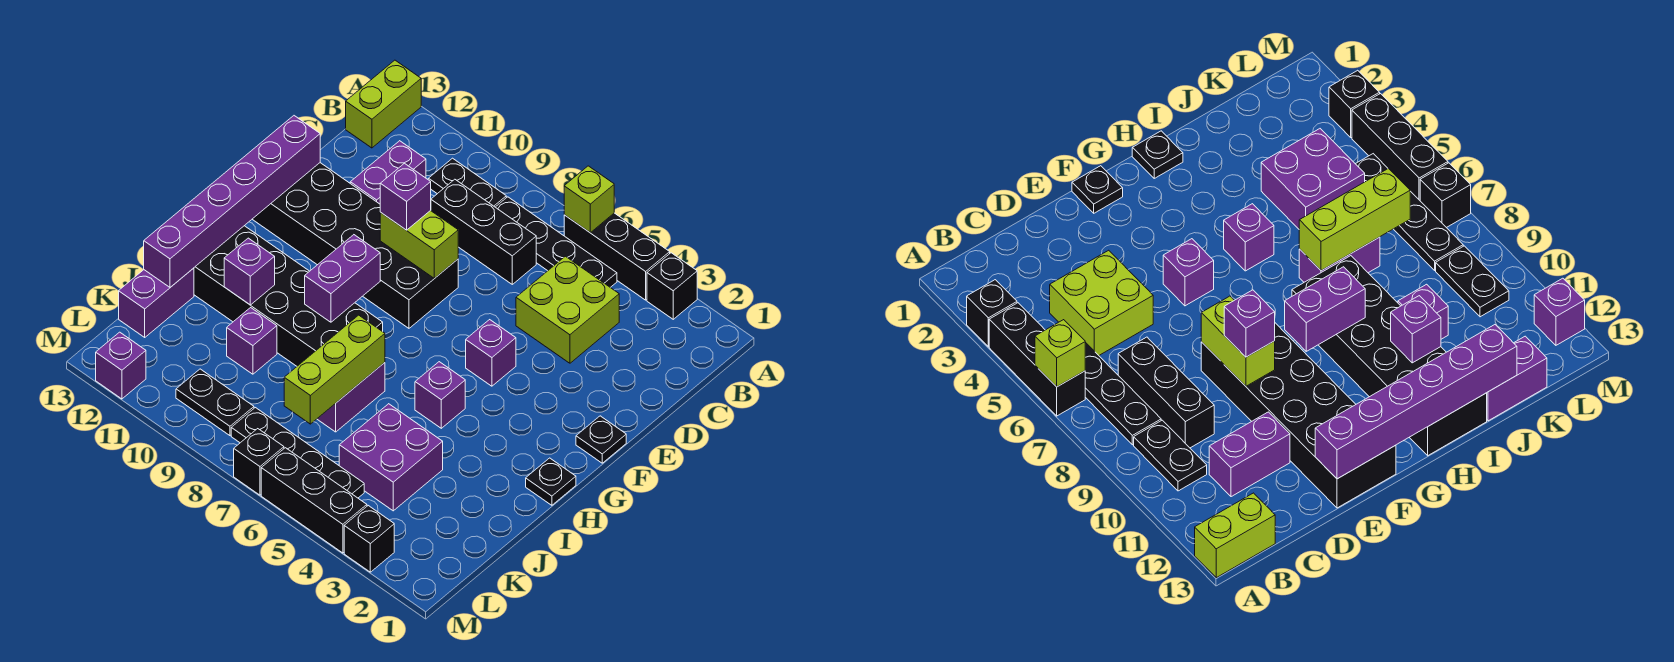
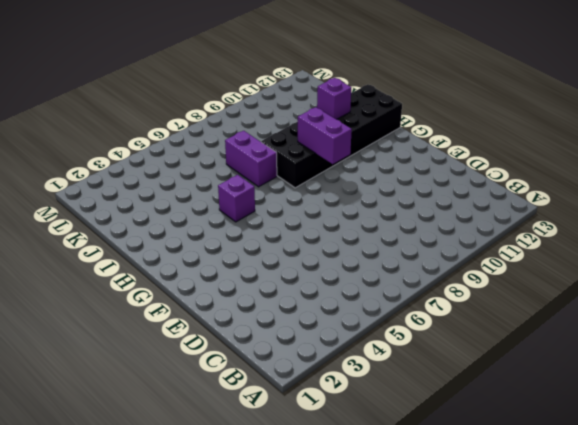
none -> black brick A3 level 1
none -> black brick A4:A6 level 1
none -> lime brick A13:B13 level 1
none -> black plate B5:B8 level 1

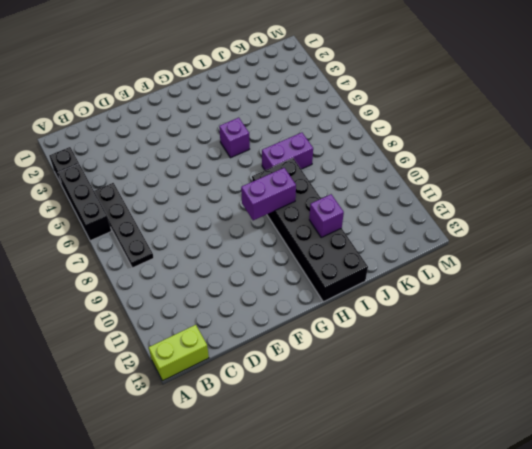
none -> black plate B9:B10 level 1
none -> lime brick C4:D5 level 1
none -> black brick C7:C9 level 1
none -> purple brick C11:D11 level 1

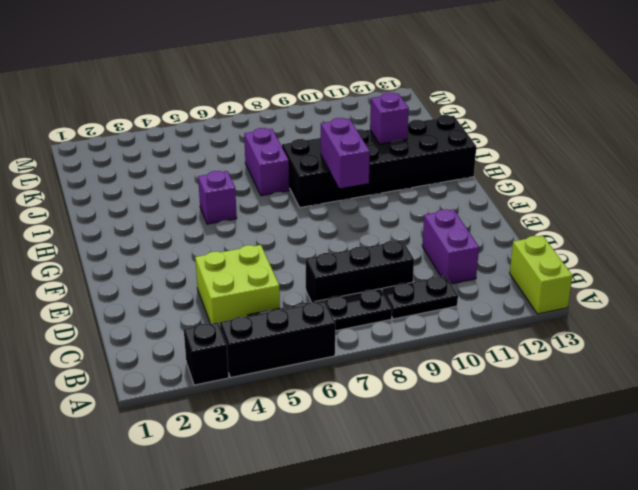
none -> black brick E8:F13 level 1
none -> black plate F1 level 1
none -> purple brick F5 level 1
none -> black plate H1 level 1

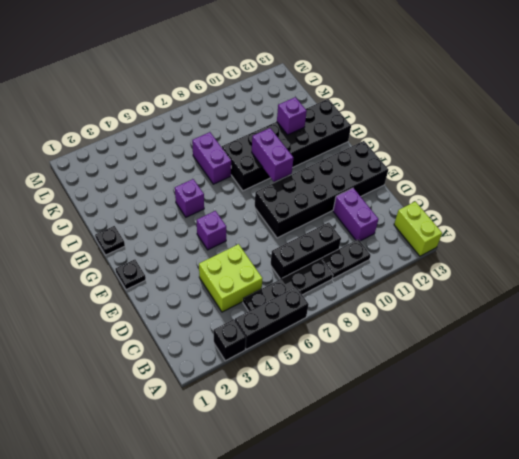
none -> purple brick J4:K5 level 1
none -> purple brick J10 level 1
none -> purple brick J13:K13 level 1
none -> black plate L5:L8 level 1

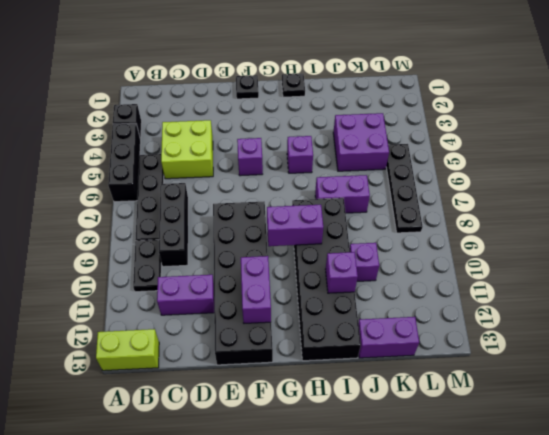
purple brick F11:F12 level 2 -> none
none -> black plate L9:L10 level 1
none -> black brick M3 level 1
none -> black brick M4:M6 level 1
none -> black brick M7 level 1

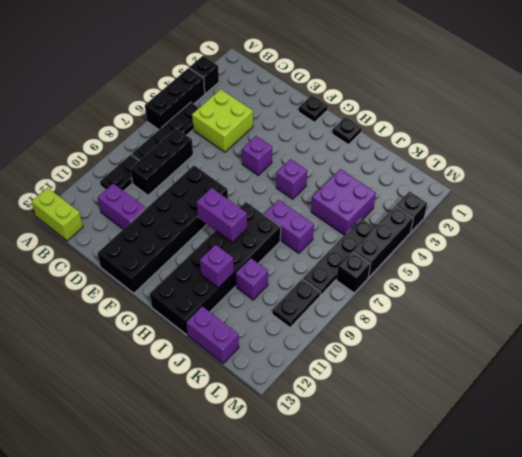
none -> purple brick M12 level 1
none -> lime brick A6 level 2
none -> lime brick E8:E9 level 2
none -> purple brick E13:J13 level 2

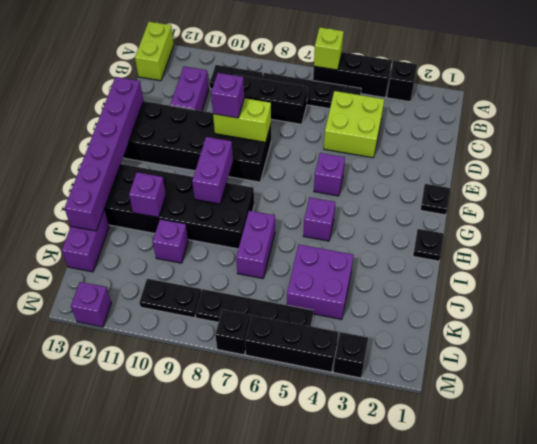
none -> lime brick I7:K7 level 2

